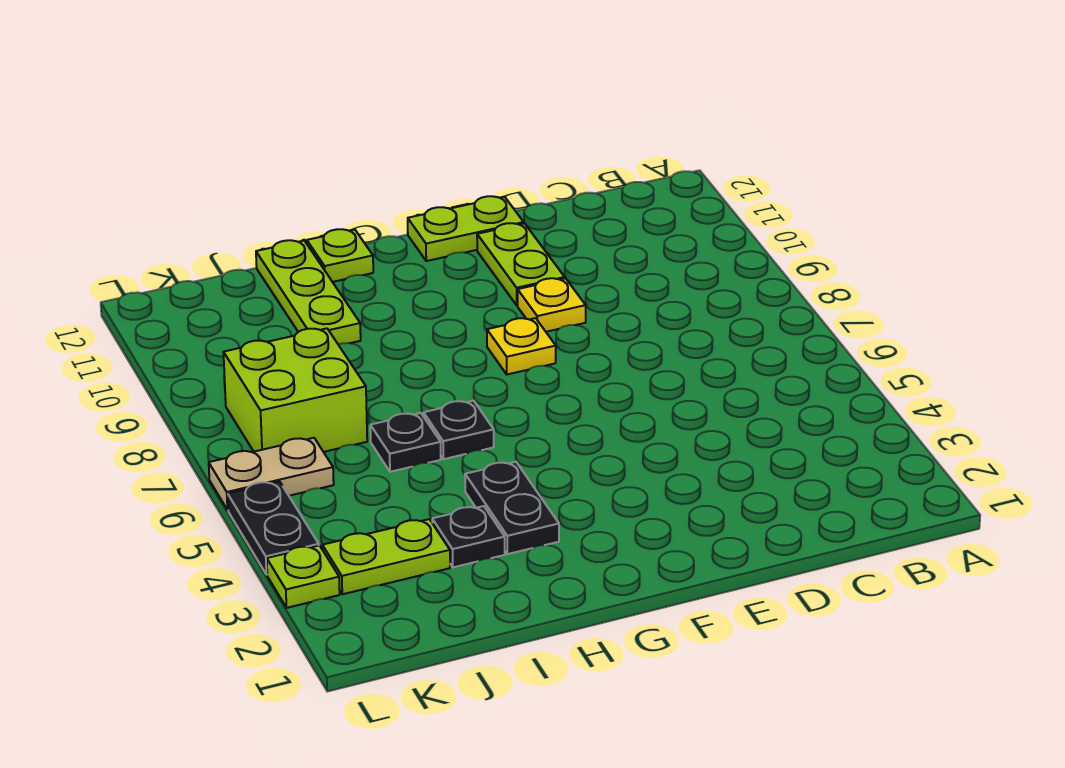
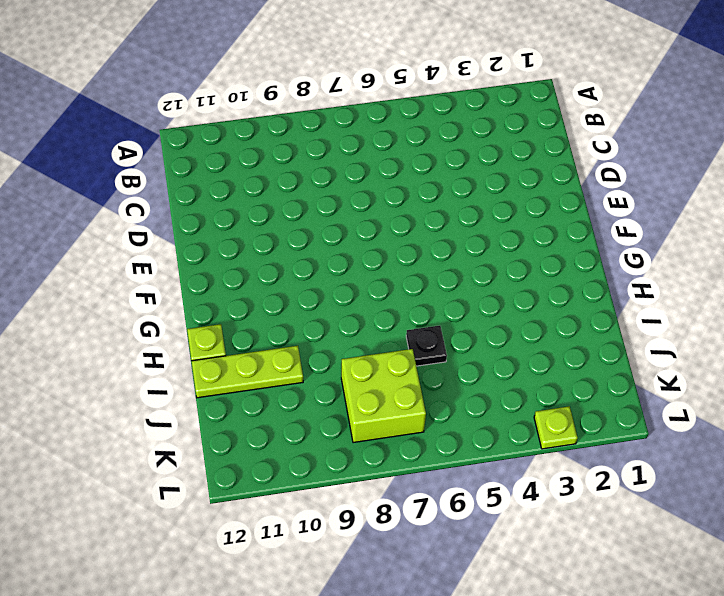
none -> yellow plate E9 level 1
none -> lime plate E10:E11 level 1
none -> lime plate E12:F12 level 1

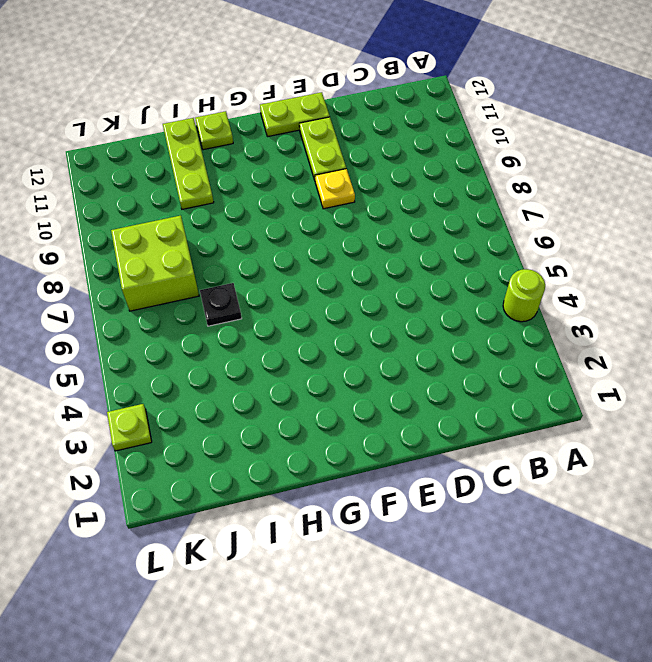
lime round brick A4 level 1 -> none
none -> yellow plate F8 level 1
none -> black plate H3:H4 level 1
none -> black plate H6 level 1

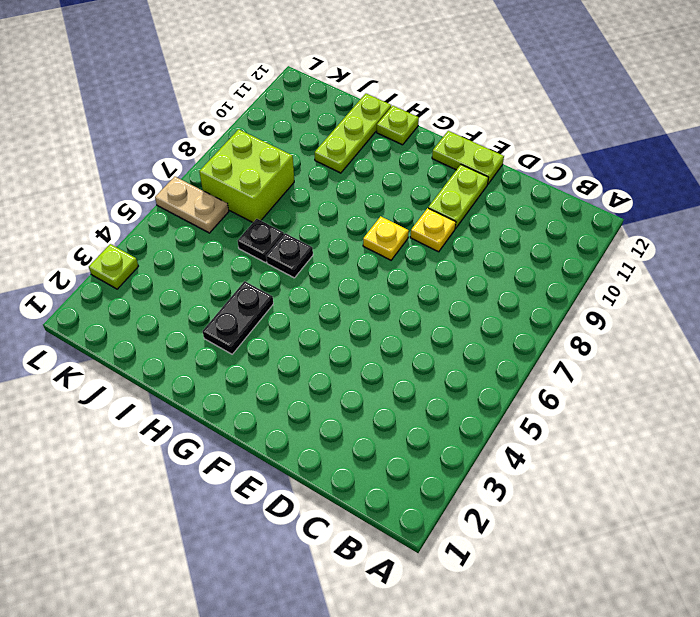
none -> black plate I3 level 1
none -> lime plate J3:K3 level 1
none -> black plate L4:L5 level 1

